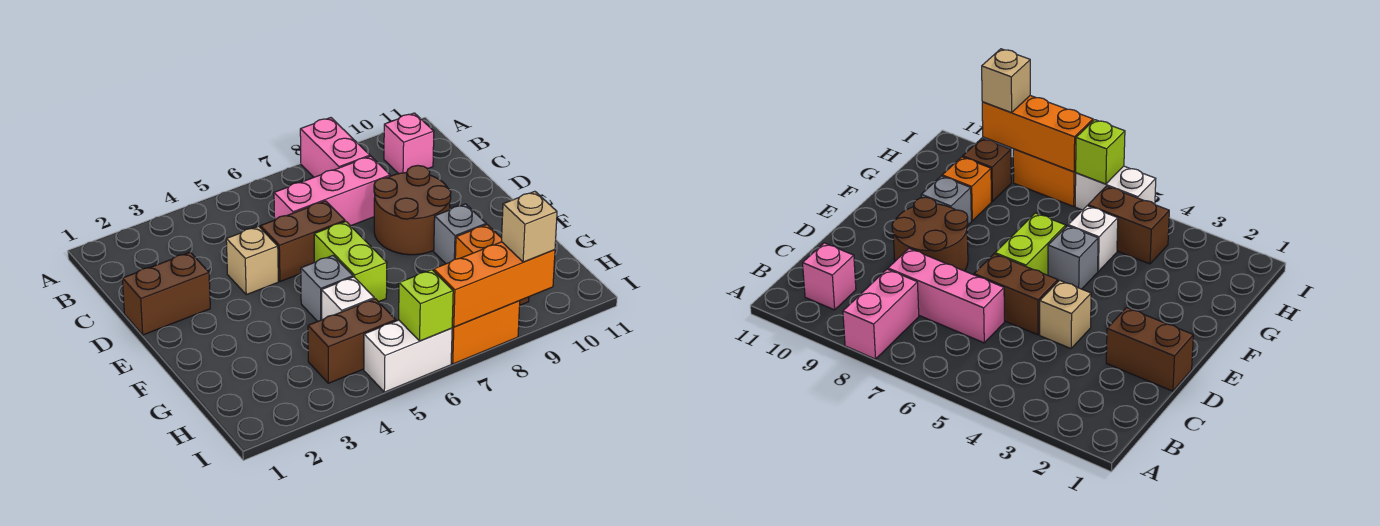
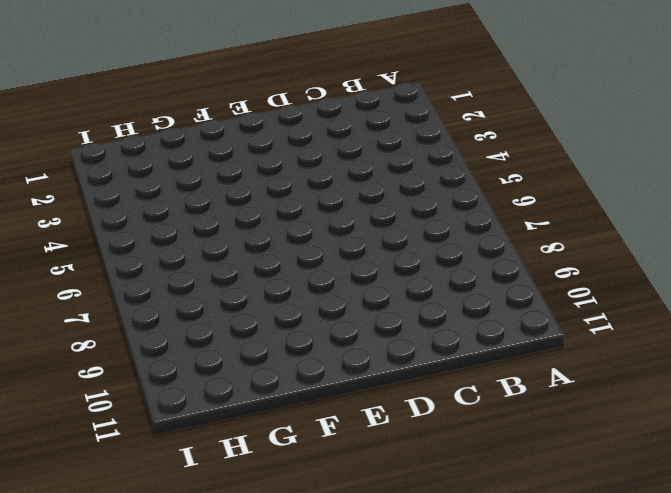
none -> pink brick A8:B8 level 1
none -> pink brick B10 level 1
none -> pink brick C6:C8 level 1

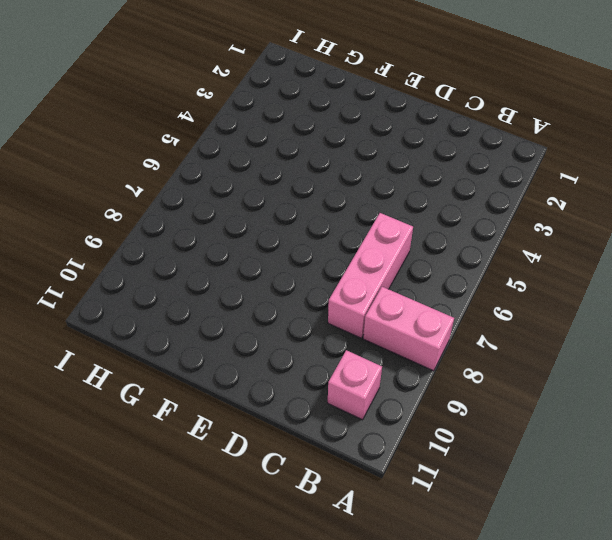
none -> brown brick D1:D2 level 1
none -> tan brick D4 level 1
none -> brown brick D5:D6 level 1

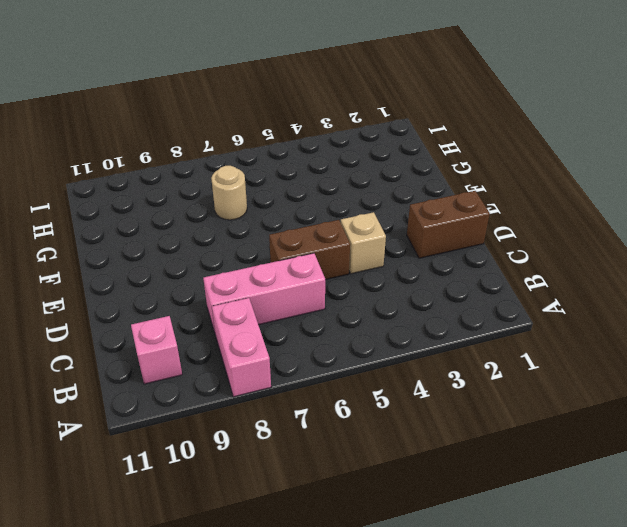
tan round brick G7 level 1 -> none
none -> brown round brick D8:E9 level 1
none -> lime brick E6:F6 level 1
none -> grey brick F5 level 1

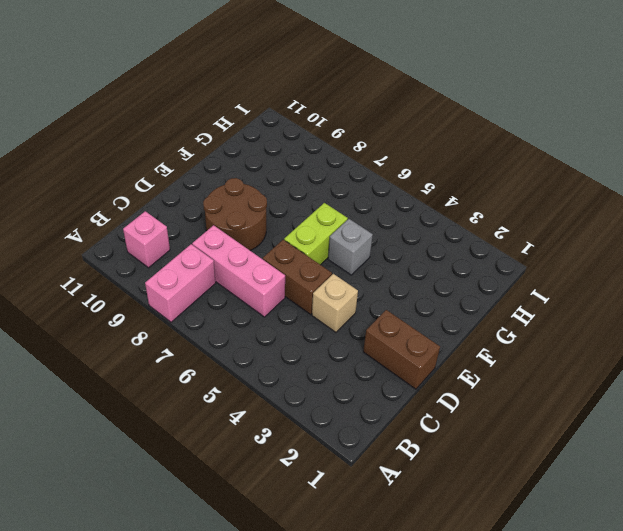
none -> grey brick F9 level 1
none -> white brick G5 level 1
none -> orange brick G9 level 1

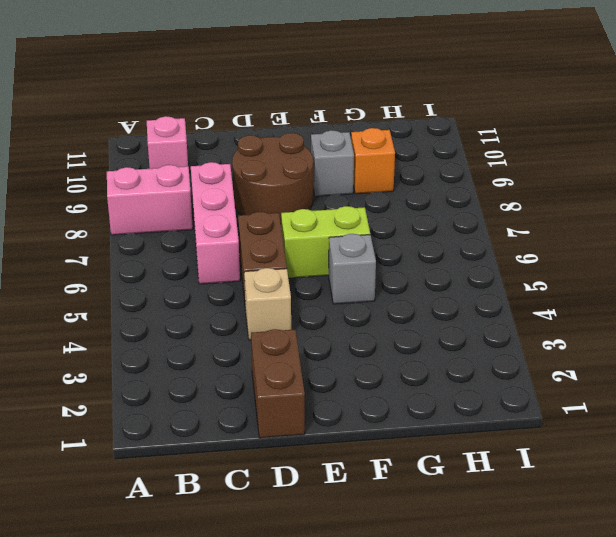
none -> white brick G5 level 1
none -> brown brick H4:H5 level 1
none -> brown brick H9 level 1

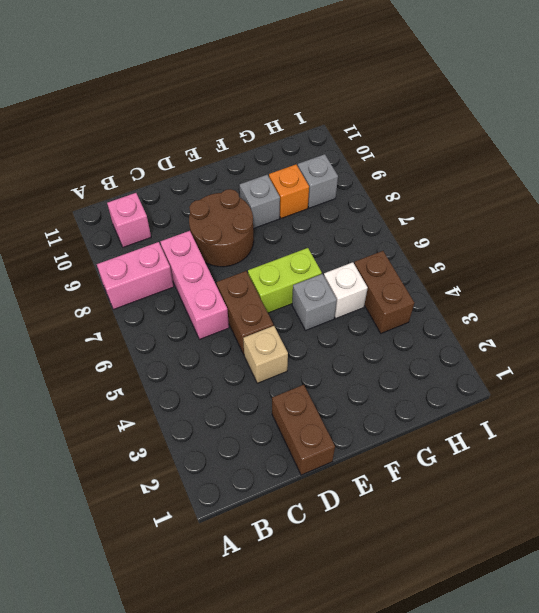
grey brick H9 level 1 -> brown brick H9 level 1
none -> white brick I5:I6 level 1
none -> orange brick I7:I8 level 1
none -> lime brick I6 level 2

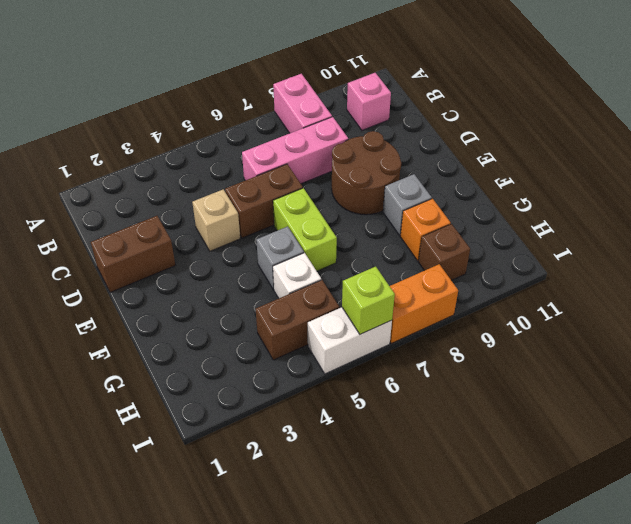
none -> orange brick I7:I9 level 2
none -> tan brick I9 level 3

